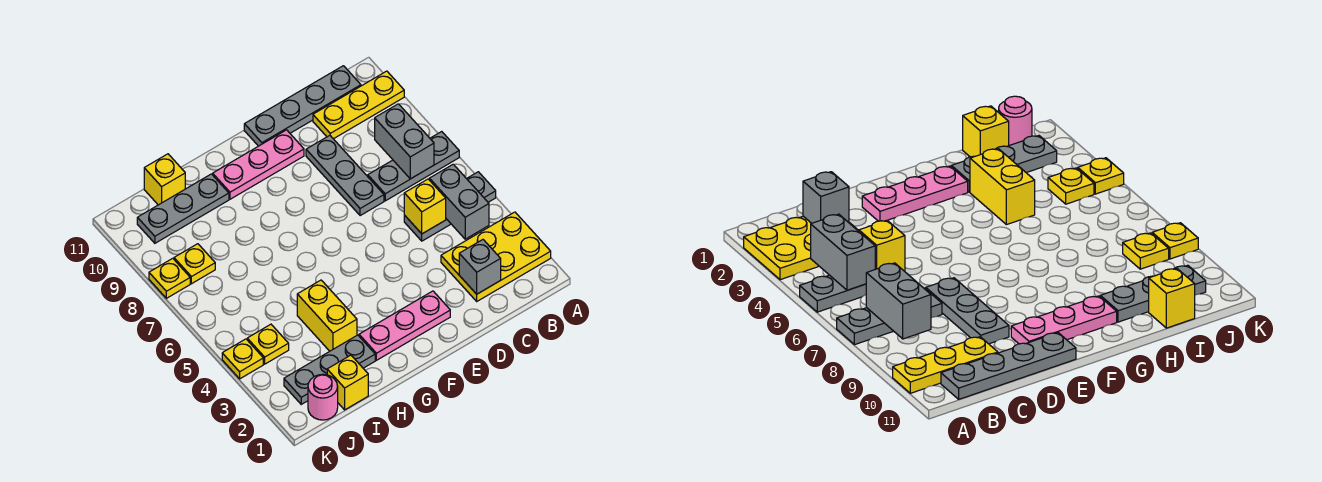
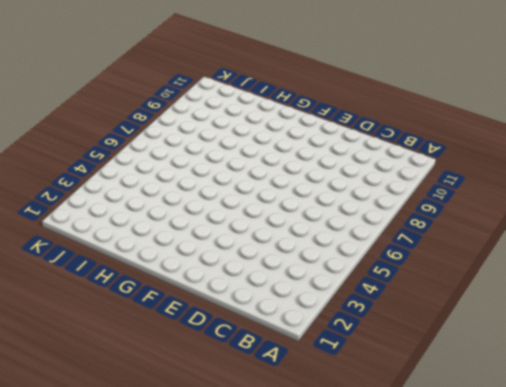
none -> yellow plate A2:C3 level 1
none -> grey plate A5:C5 level 1
none -> grey plate A7:C7 level 1

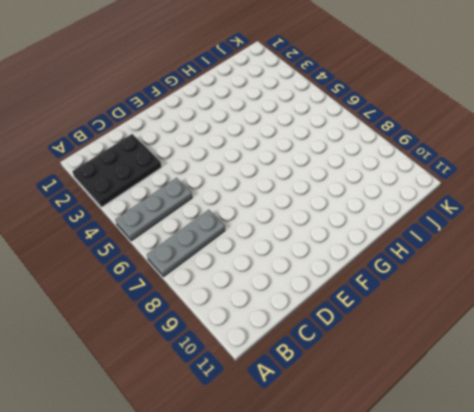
black plate A2:C3 level 1 -> yellow plate A2:C3 level 1
none -> yellow plate A10:C10 level 1
none -> grey plate B11:E11 level 1
none -> grey plate D7:D9 level 1

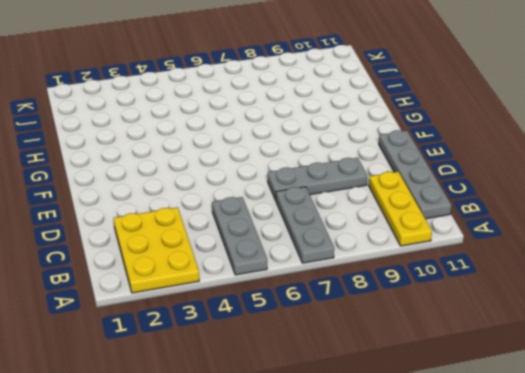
none -> pink plate E2:G2 level 1
none -> pink plate E10:G10 level 1
none -> grey plate H2:J2 level 1

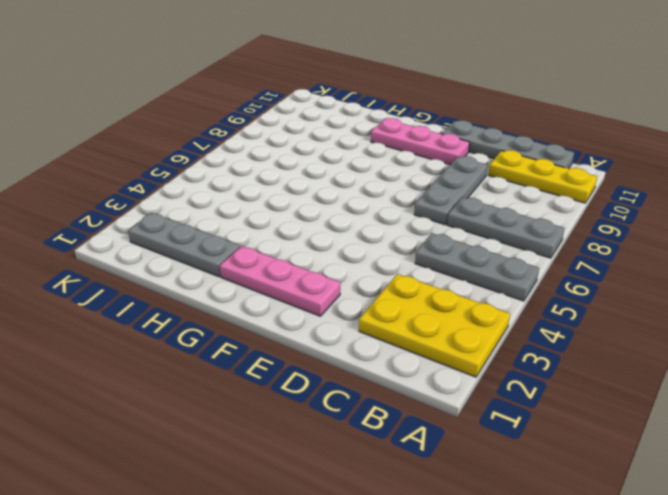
none -> yellow brick H3:H4 level 1
none -> grey plate H10:J10 level 1
none -> yellow brick I1 level 1

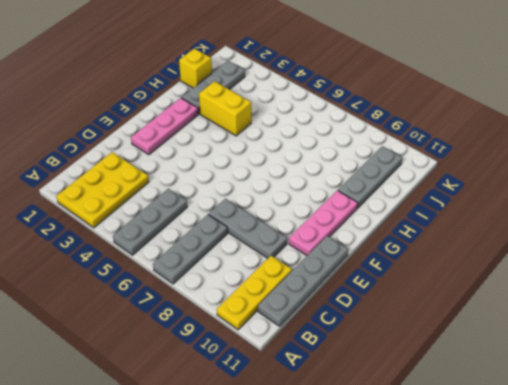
none -> yellow brick I11 level 1
none -> pink round brick J1 level 1
none -> yellow plate J4 level 1

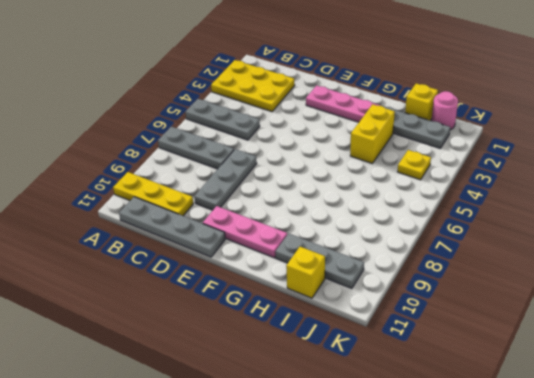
none -> yellow plate J8 level 1
none -> yellow plate K4 level 1
none -> yellow plate K8 level 1

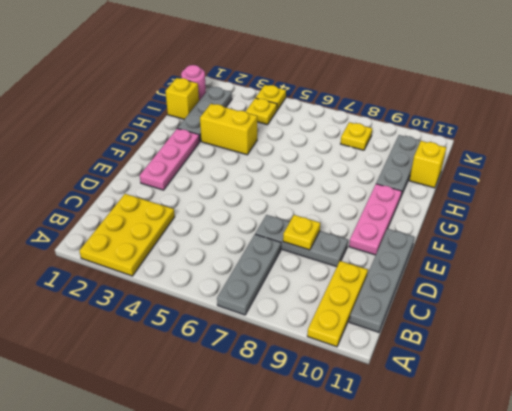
yellow plate D8 level 2 -> yellow plate K8 level 1
none -> grey plate A5:C5 level 1
none -> grey brick B4:B5 level 2
none -> grey brick B7:B8 level 2

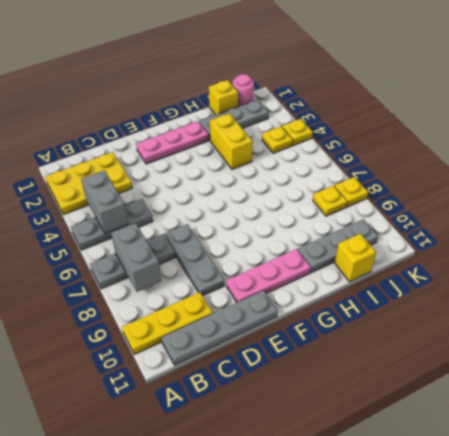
none -> grey brick C2 level 2
none -> yellow brick C5 level 2

